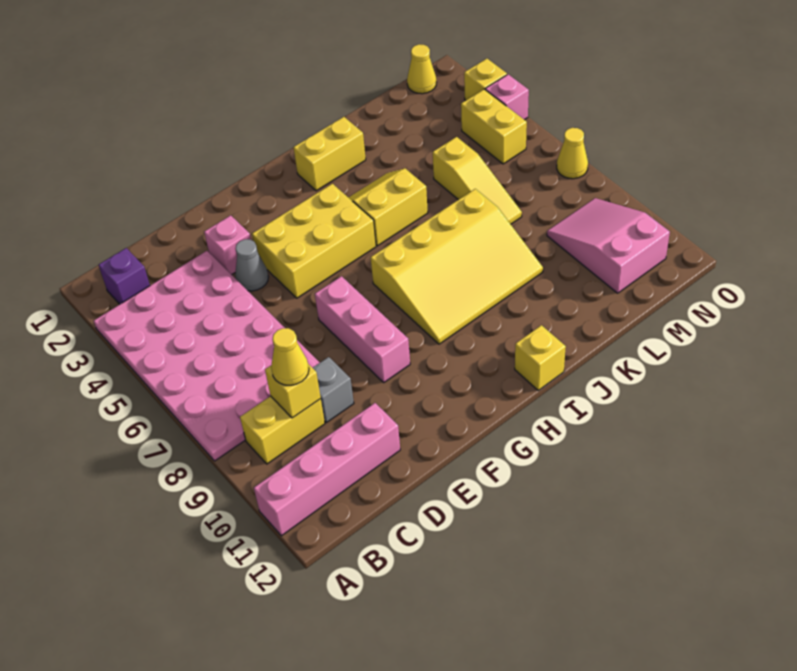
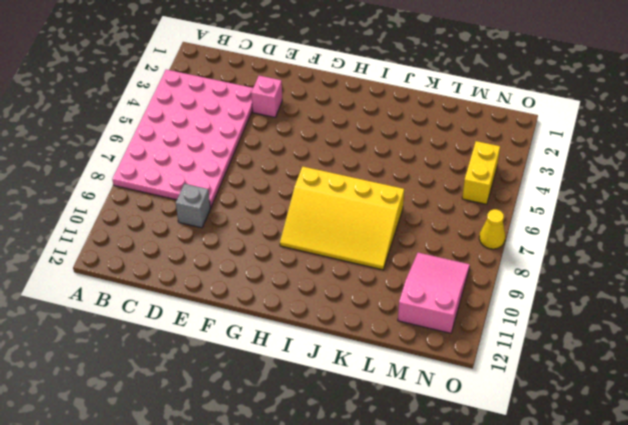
none -> pink brick A11:D11 level 1
none -> purple brick B2 level 1
none -> yellow brick B9:C9 level 1

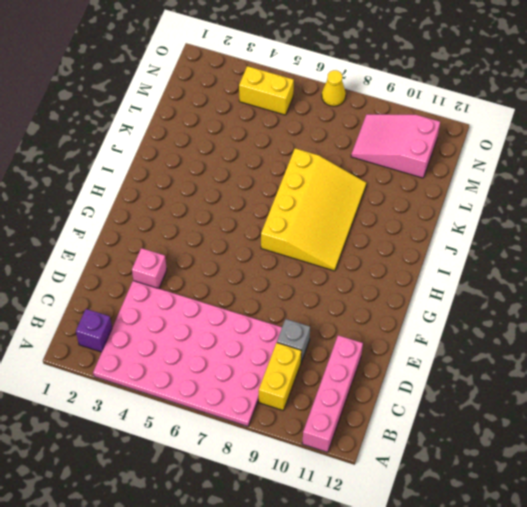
none -> grey cone E4 level 1
none -> yellow brick F4:H5 level 1
none -> pink brick F7:F9 level 1

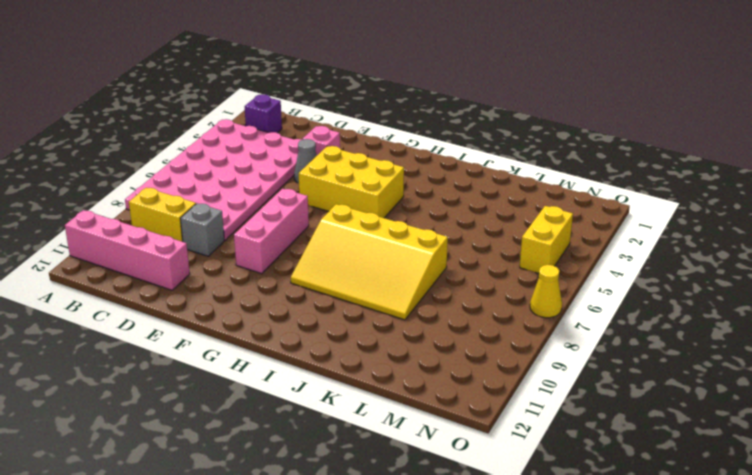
none -> yellow brick I2:J2 level 1
none -> yellow slope I4:J5 level 1 top 5
none -> yellow brick I12 level 1

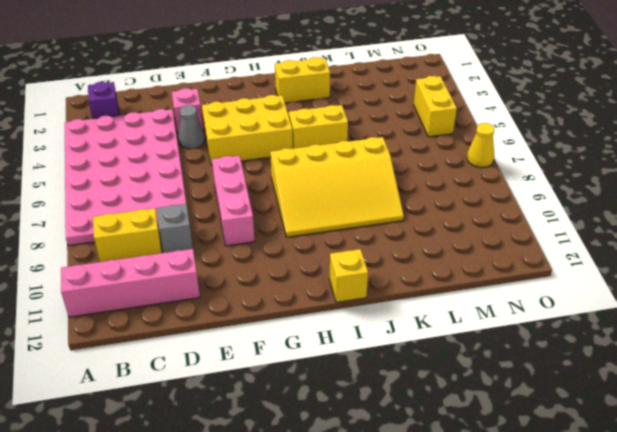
none -> yellow slope L5:L7 level 1 top 5
none -> pink slope M9:N11 level 1 top 11
none -> yellow cone N1 level 1

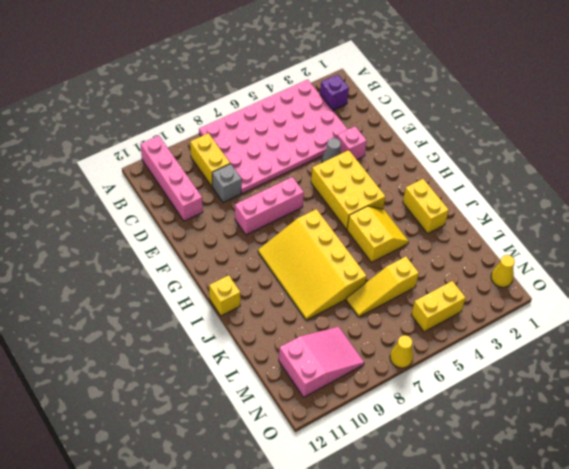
none -> yellow brick O3 level 1
none -> pink brick O4 level 1
none -> yellow brick C9 level 2

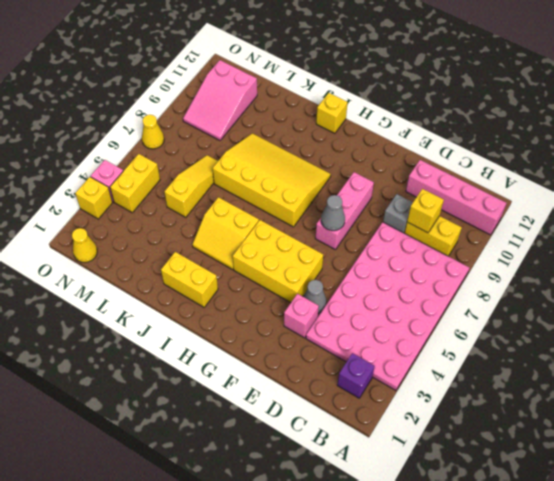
grey cone F7 level 2 -> none
none -> yellow cone C9 level 3

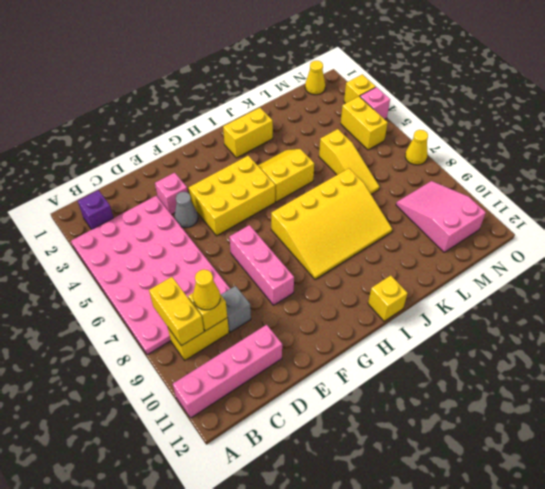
yellow brick B8:B9 level 2 -> none

